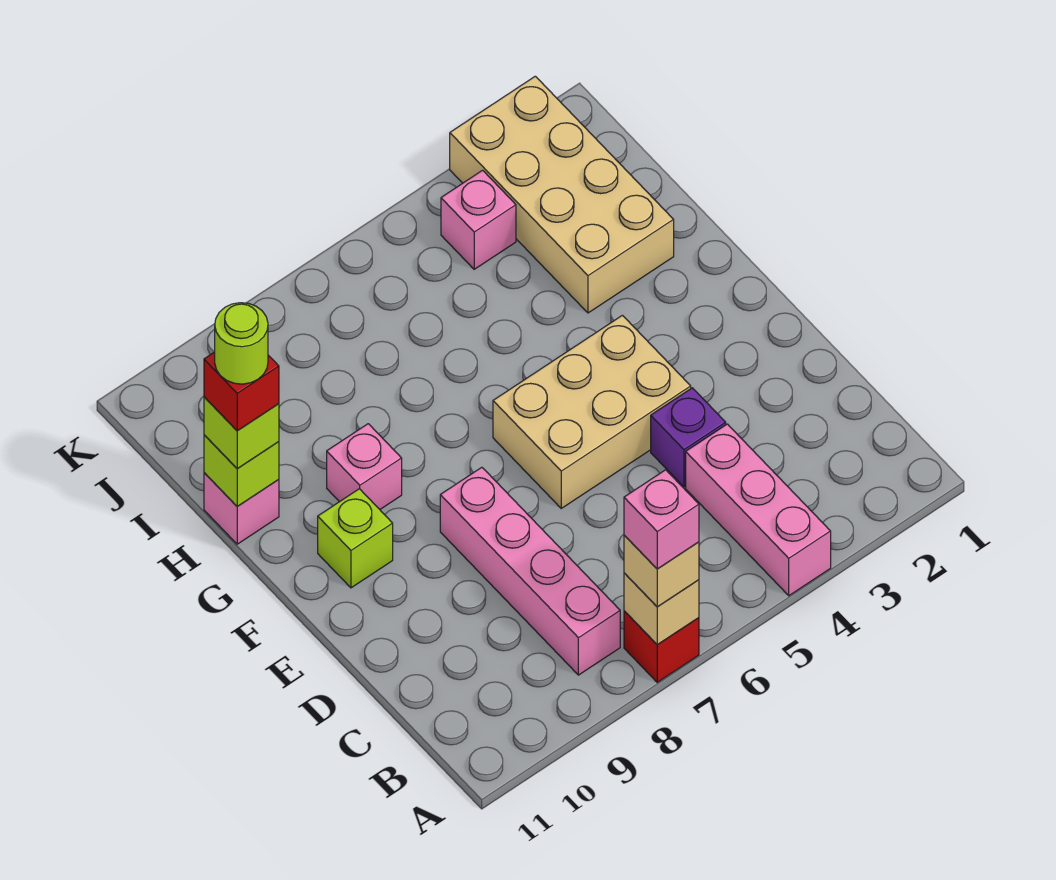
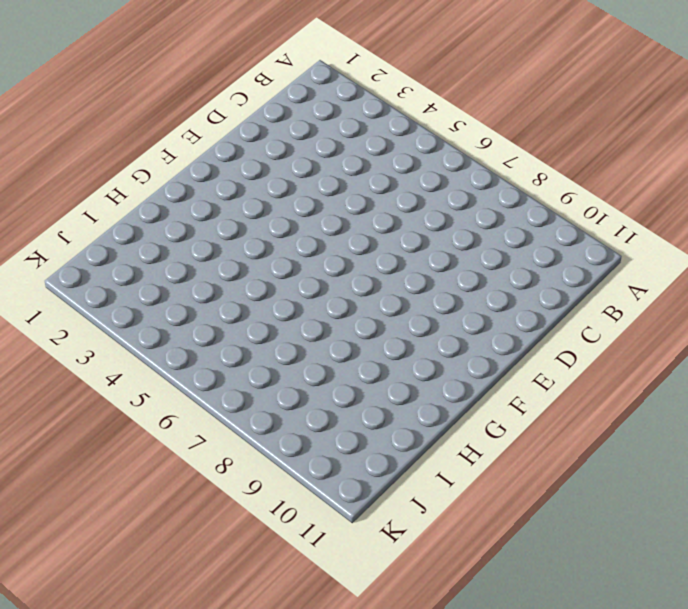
none -> pink brick A4:C4 level 1
none -> red brick A7 level 1
none -> pink brick B8:E8 level 1

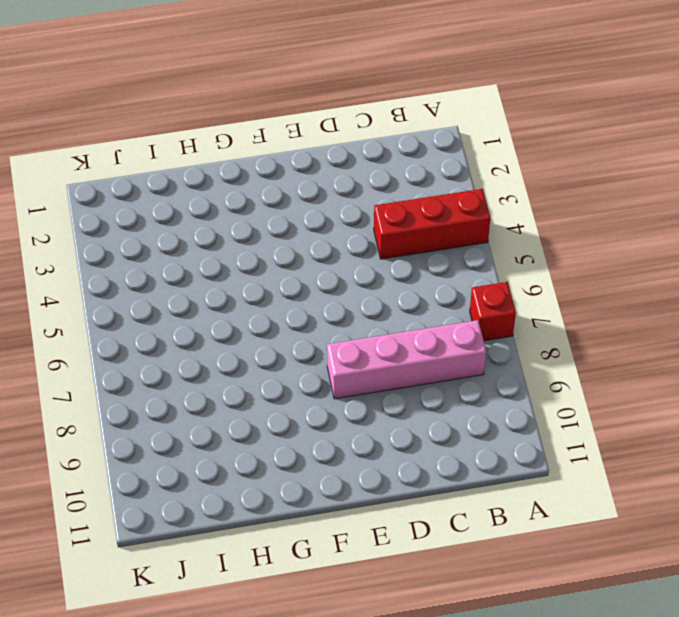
red brick A4:C4 level 1 -> pink brick A4:C4 level 1
none -> purple brick D4 level 1
none -> tan brick E4:F6 level 1
none -> lime brick F10 level 1

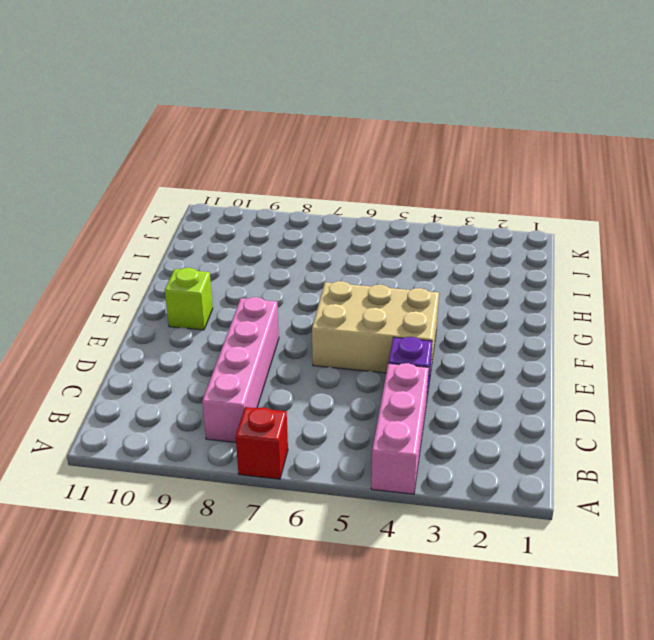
none -> pink brick G9 level 1
none -> tan brick H2:K3 level 1
none -> pink brick H11 level 1

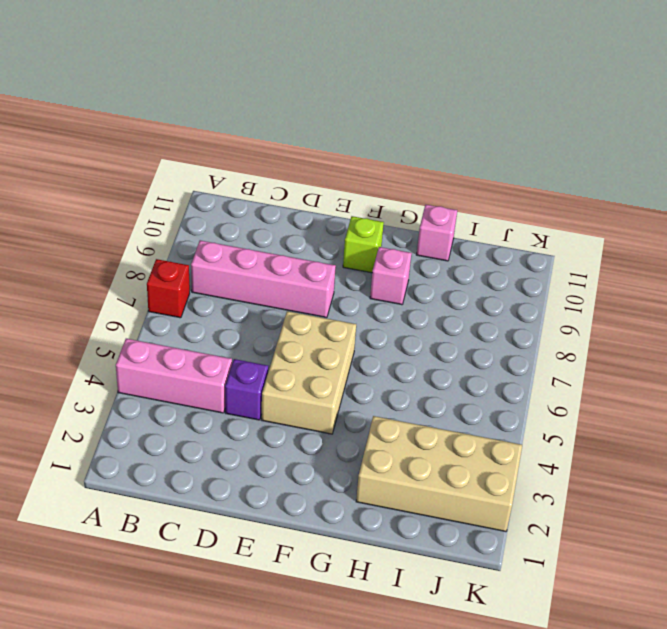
none -> pink brick J4 level 1
none -> tan brick A7 level 2
none -> lime brick H11 level 2

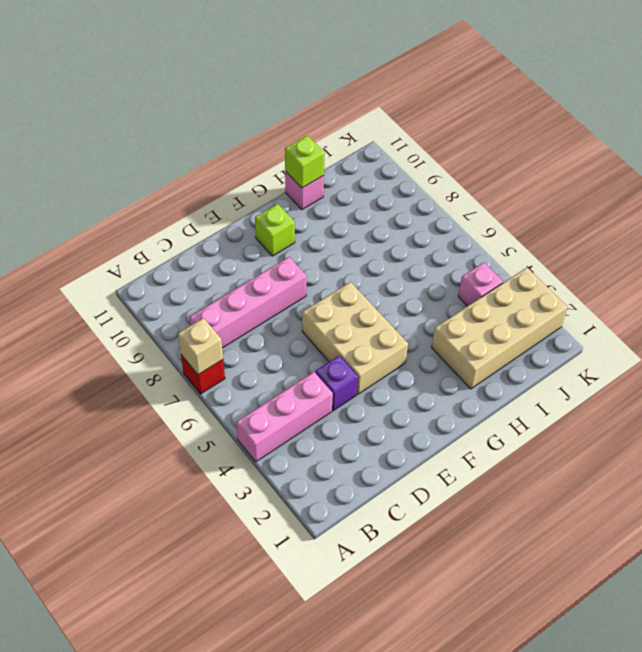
none -> pink brick G9 level 1
none -> tan brick A7 level 3
none -> lime brick H11 level 3

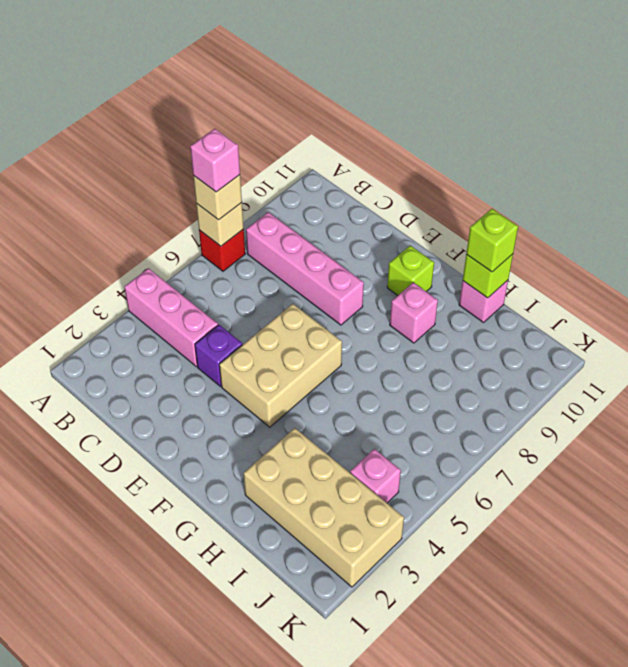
none -> red brick H11 level 4
none -> lime round brick H11 level 5

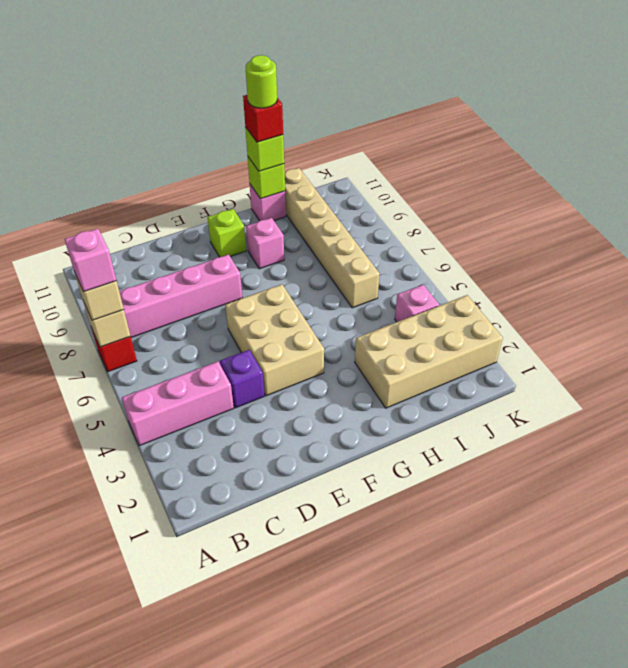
tan brick I6:I11 level 1 -> none

